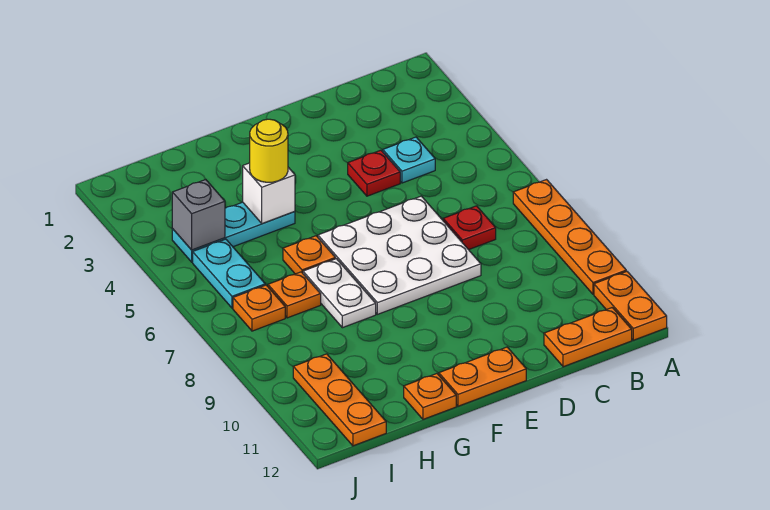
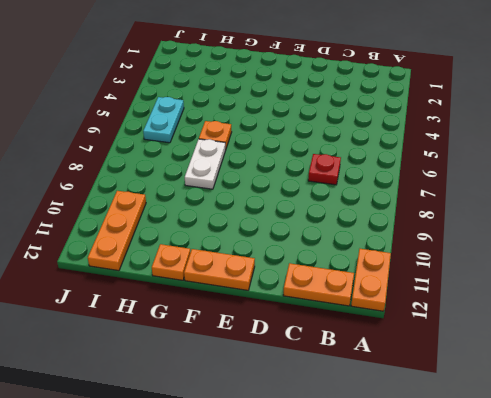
none -> orange plate A7:A10 level 1
none -> cyan plate C4 level 1
none -> red plate D4 level 1

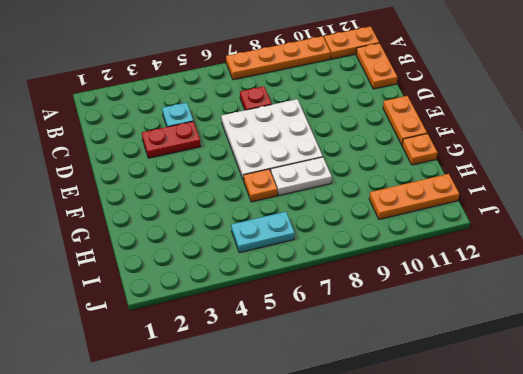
red plate D3:D4 level 1 -> red plate D4 level 1
none -> cyan plate G4:I4 level 1
none -> orange plate H7 level 1
none -> orange plate I7 level 1

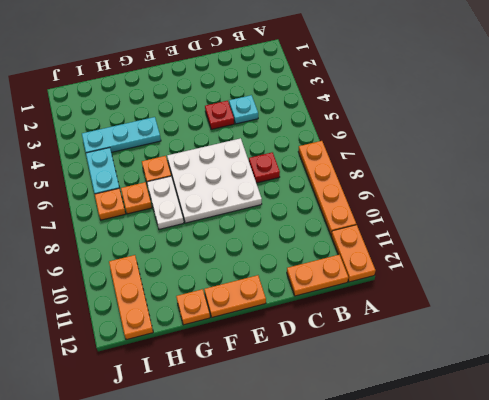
none -> white brick G4 level 2
none -> grey brick I4 level 2
none -> yellow round brick G4 level 3

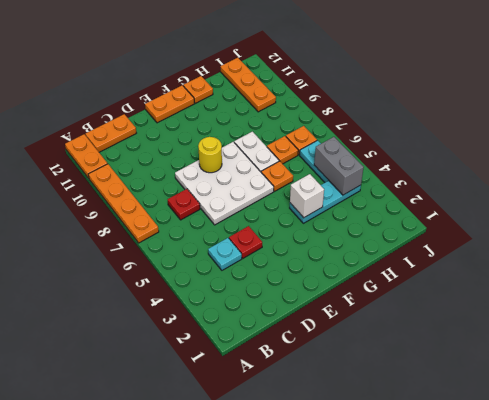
yellow round brick E8 level 2 -> yellow round brick G4 level 3
grey brick I4:I5 level 2 -> grey brick I4 level 2

